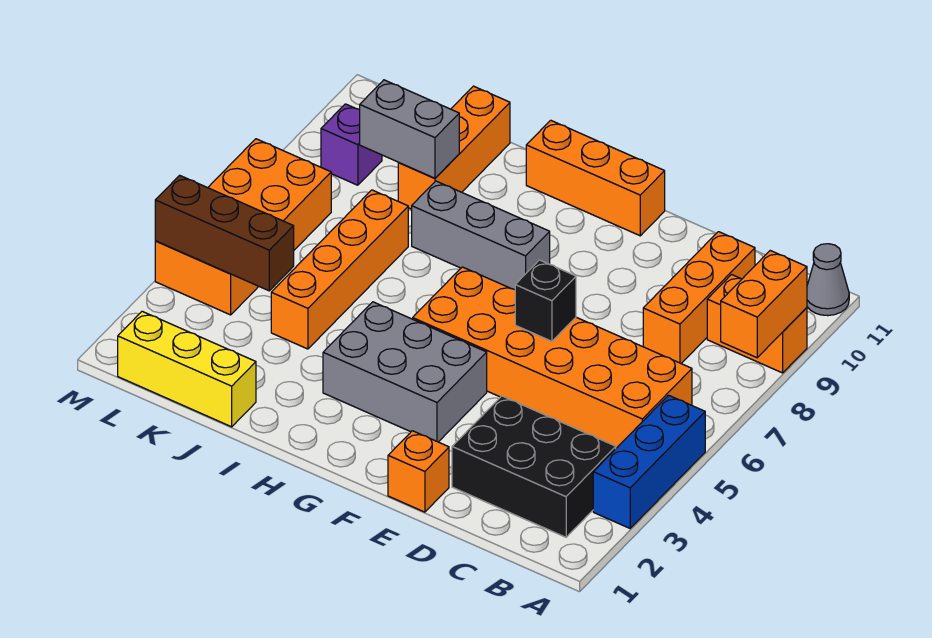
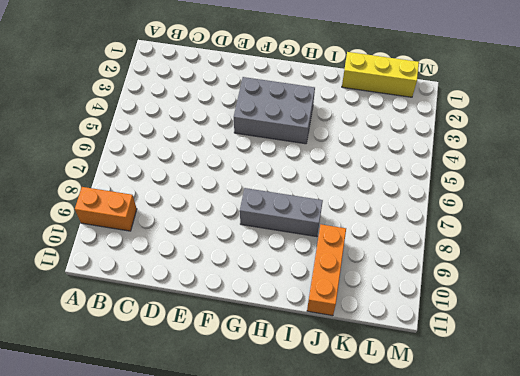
none -> blue brick A3:A5 level 1
none -> grey cone A11 level 1
none -> black brick B2:D3 level 1

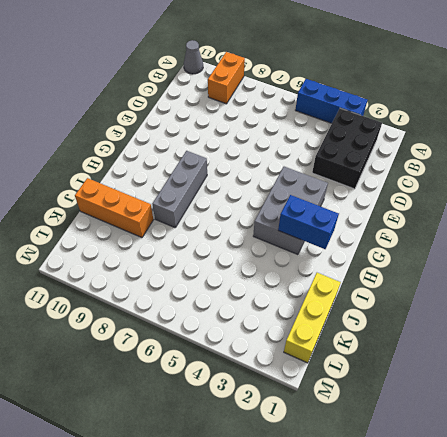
blue brick H2:H3 level 2 -> none
none -> orange brick B5:G6 level 1
none -> orange brick C8:C10 level 1
none -> orange brick E1 level 1

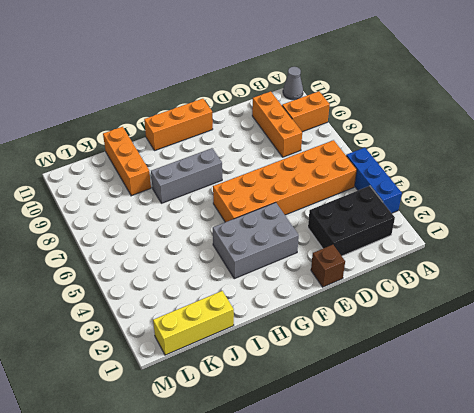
brown brick E1 level 1 -> orange brick E1 level 1
none -> orange brick J4:J7 level 1
none -> orange brick L4:M7 level 1
none -> purple brick L9 level 1

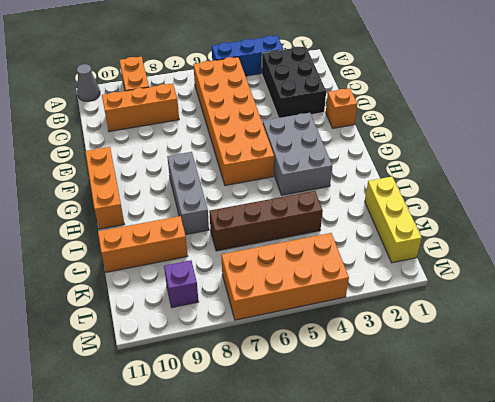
brown brick J4:J7 level 1 -> orange brick J4:J7 level 1
none -> orange brick A8:A9 level 2
none -> black brick E6 level 2
none -> grey brick J9:K9 level 2

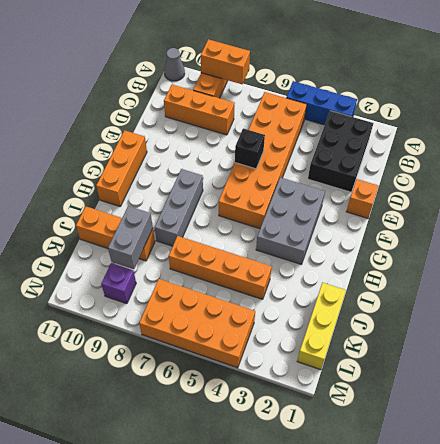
none -> brown brick K4:M4 level 2

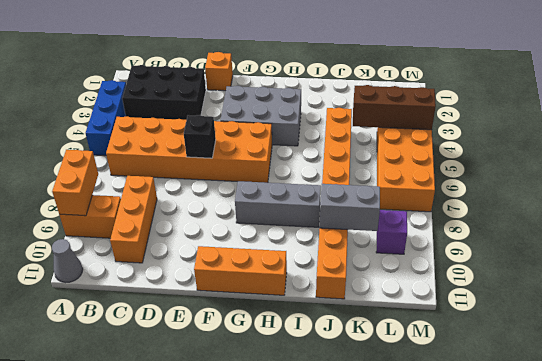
none -> yellow brick J1:L1 level 1

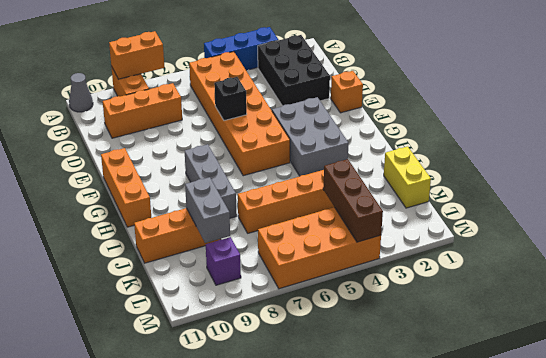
yellow brick J1:K1 level 1 -> yellow brick J1:L1 level 1

